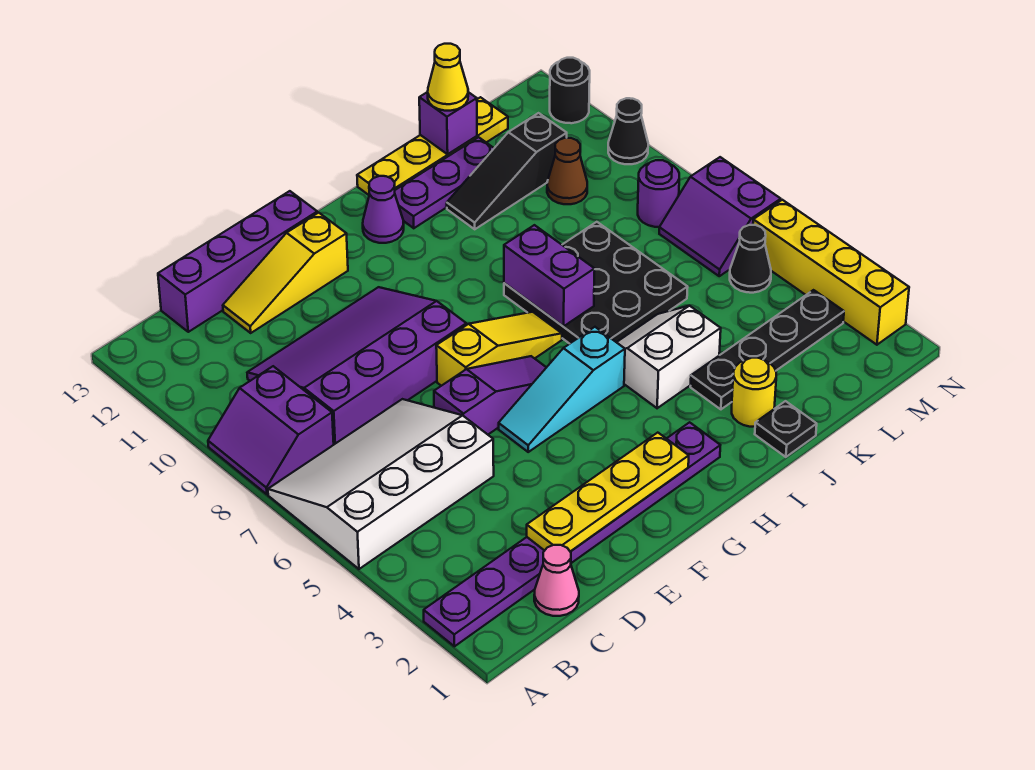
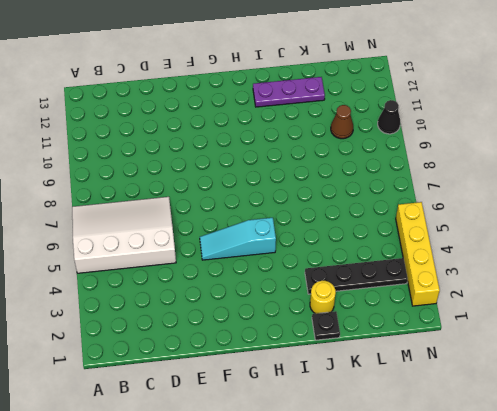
none -> purple plate A2:H2 level 1
none -> purple slope A8:B9 level 1 top B
none -> pink cone C1 level 1
none -> purple slope C8:F10 level 1 top 8

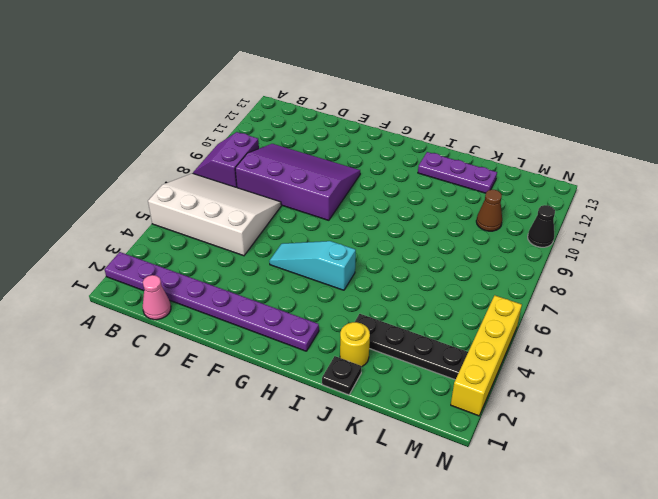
none -> purple brick C13:F13 level 1
none -> yellow slope D12:F12 level 1 top F
none -> purple slope E6:G6 level 1 top E
none -> yellow slope F7:H7 level 1 top F

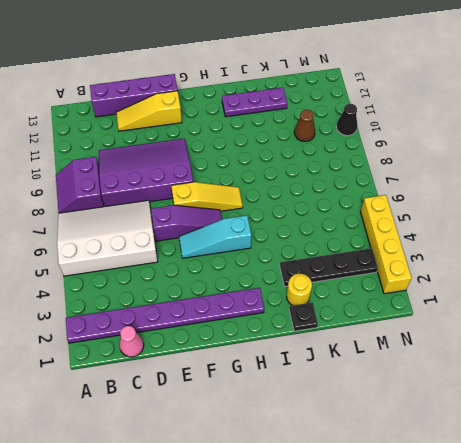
none -> purple cone H12 level 1
none -> white slope I4:J5 level 1 top 4
none -> black plate I6:K8 level 1
none -> yellow plate I13:L13 level 1

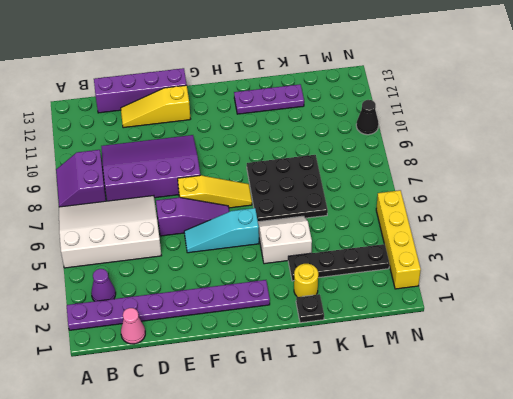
purple cone B3 level 1 -> purple cone H12 level 1
none -> yellow plate I13:L13 level 1
none -> black slope J11:L11 level 1 top L
none -> brown cone L10 level 1
none -> black cone M5 level 1

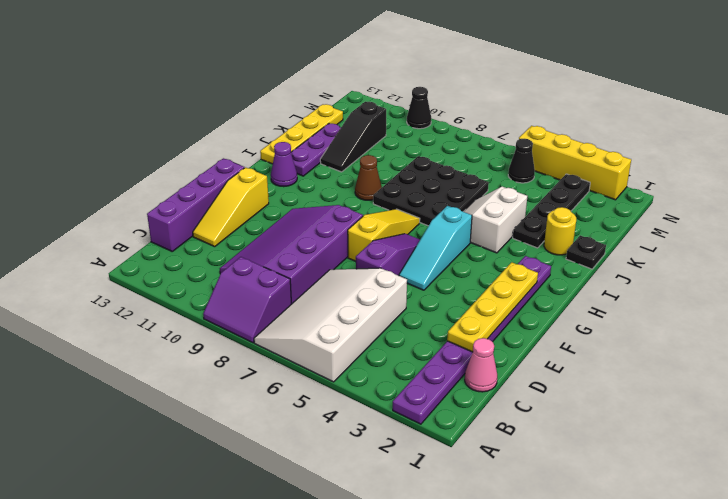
brown cone I9 level 1 -> brown cone L10 level 1
none -> purple slope M6:N7 level 1 top N
none -> purple round brick M8 level 1
none -> black round brick N12 level 1
none -> purple brick I7:I8 level 2

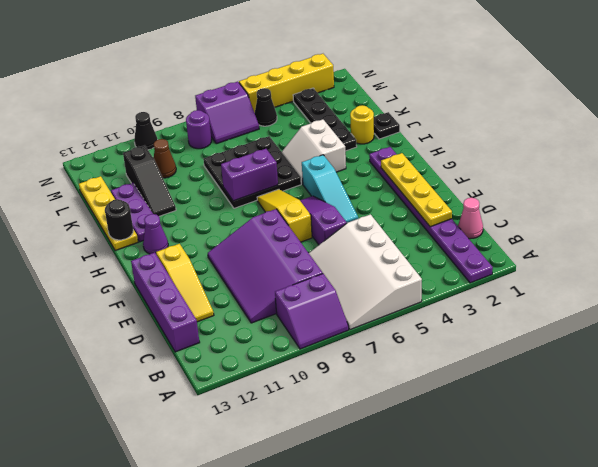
black round brick I13 level 2 -> black round brick N12 level 1
none -> purple brick K13 level 2
none -> yellow cone K13 level 3

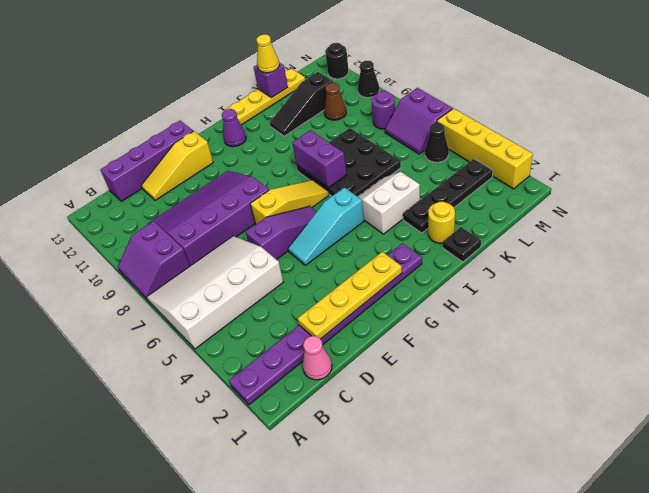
none -> purple plate I12:K12 level 1

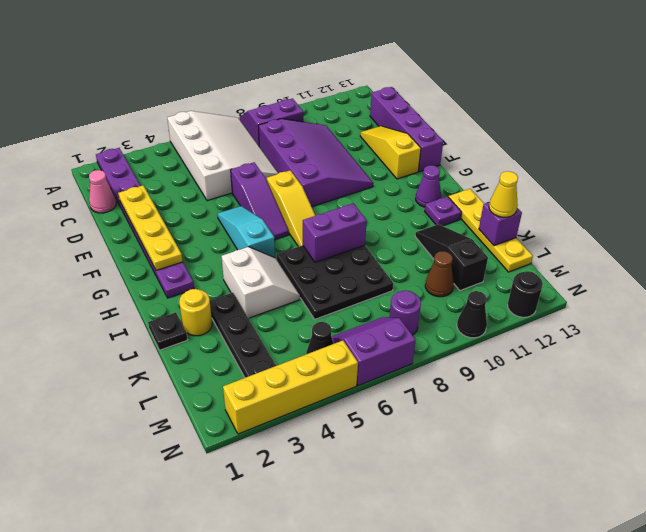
purple plate I12 level 1 -> purple plate I12:K12 level 1

